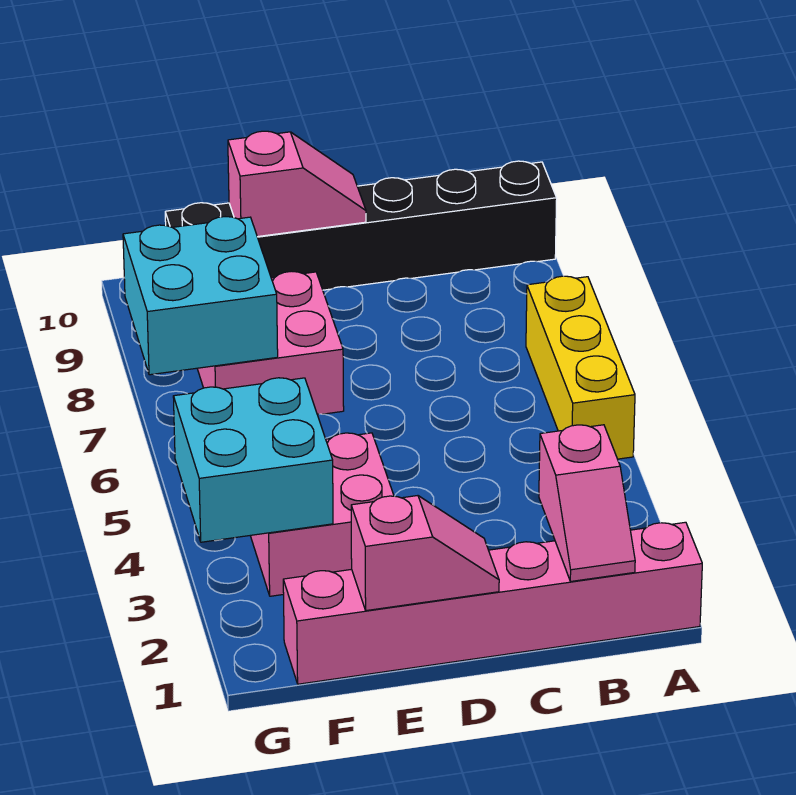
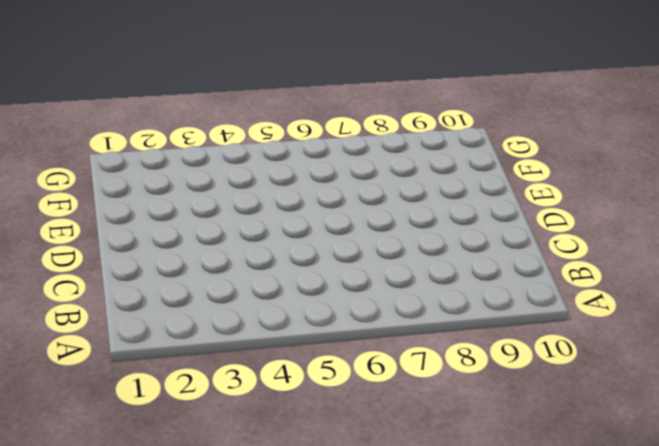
none -> pink brick A1:F1 level 1
none -> yellow brick A5:A7 level 1

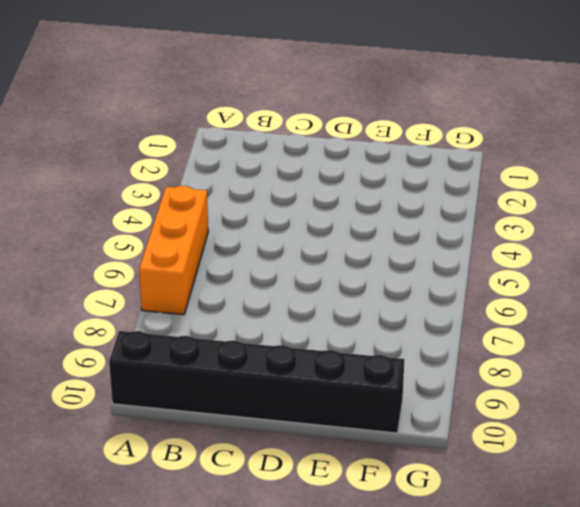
orange brick A5:A7 level 1 -> yellow brick A5:A7 level 1
none -> pink brick A1:F1 level 1
none -> pink brick E3:F4 level 1

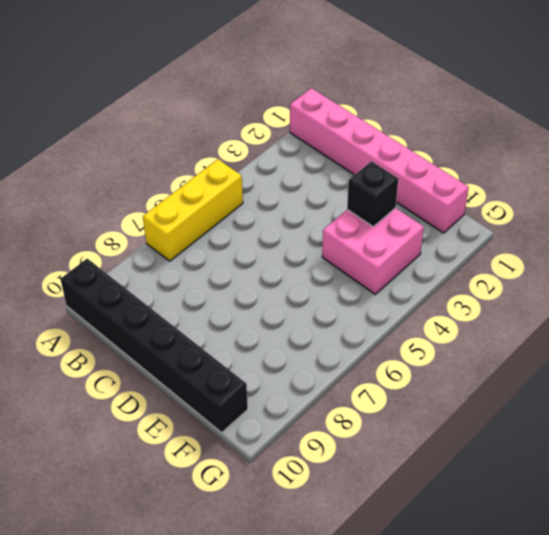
black brick E3 level 2 -> none
none -> pink brick E7:F8 level 1
none -> pink slope B1:B2 level 2 top 2

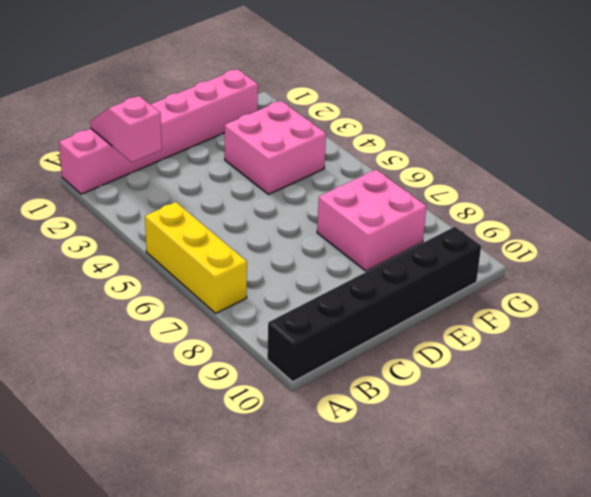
none -> pink slope D1:E1 level 2 top E
none -> pink slope D10:E10 level 2 top E

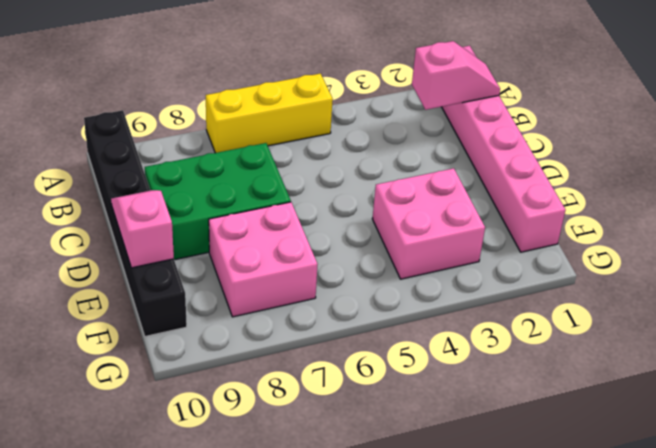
green brick C7:D9 level 1 -> none
none -> pink slope D1:E1 level 2 top E
none -> cyan brick F3:G4 level 2

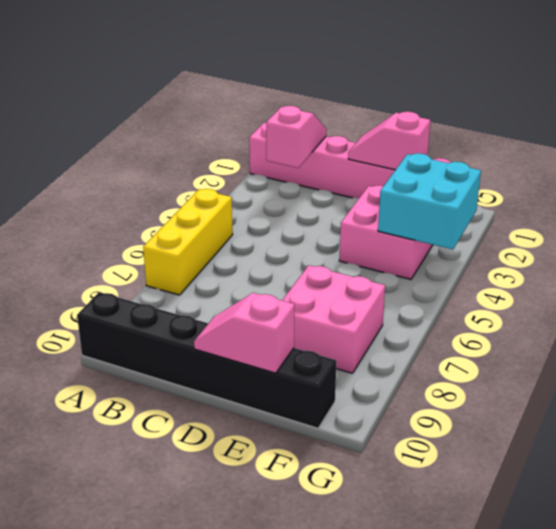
none -> cyan brick F7:G8 level 2

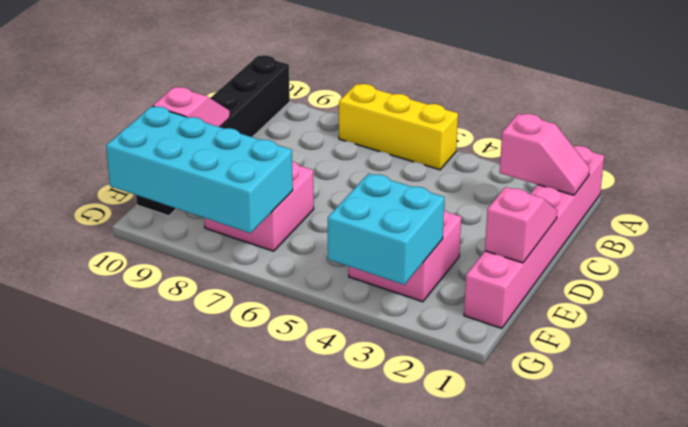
cyan brick F7:G10 level 2 -> cyan brick F7:G8 level 2

